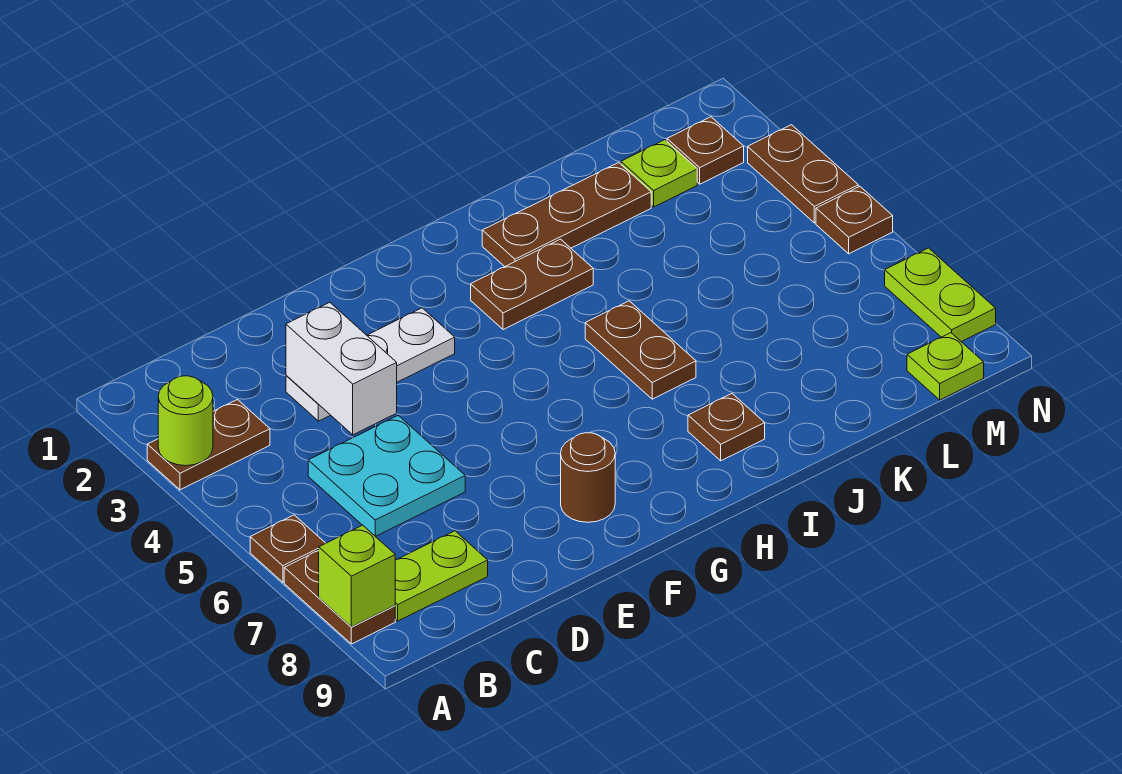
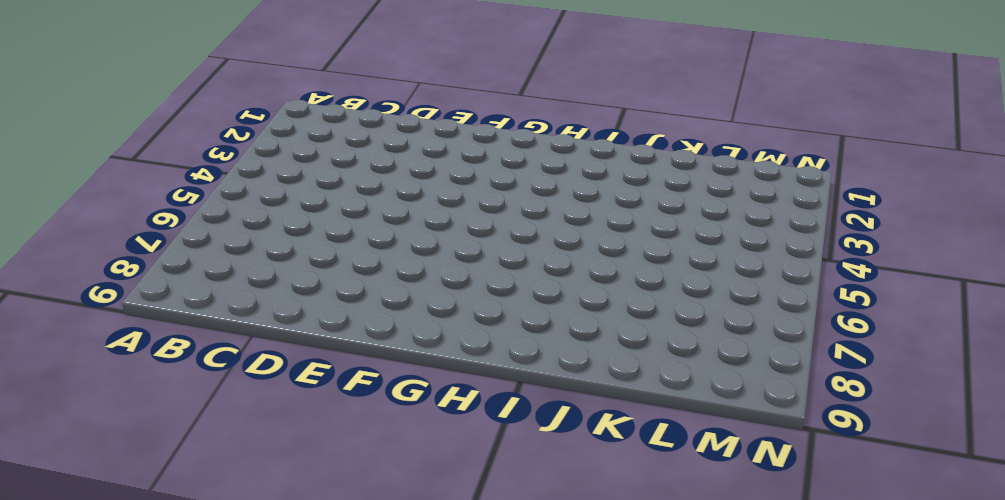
none -> brown plate A3:B3 level 1
none -> brown plate A6 level 1
none -> brown plate A7:A8 level 1

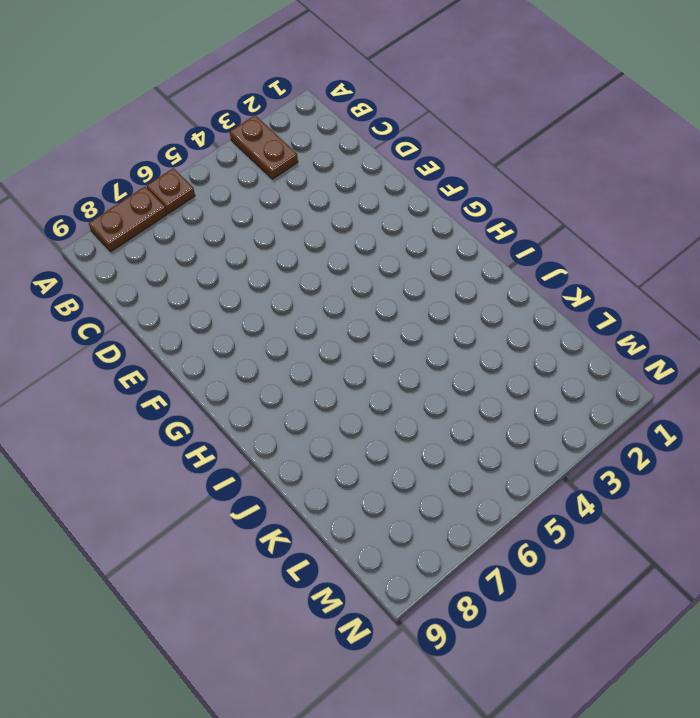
none -> lime plate B8:C8 level 1
none -> cyan plate C5:D6 level 1
none -> white plate D3:F3 level 1

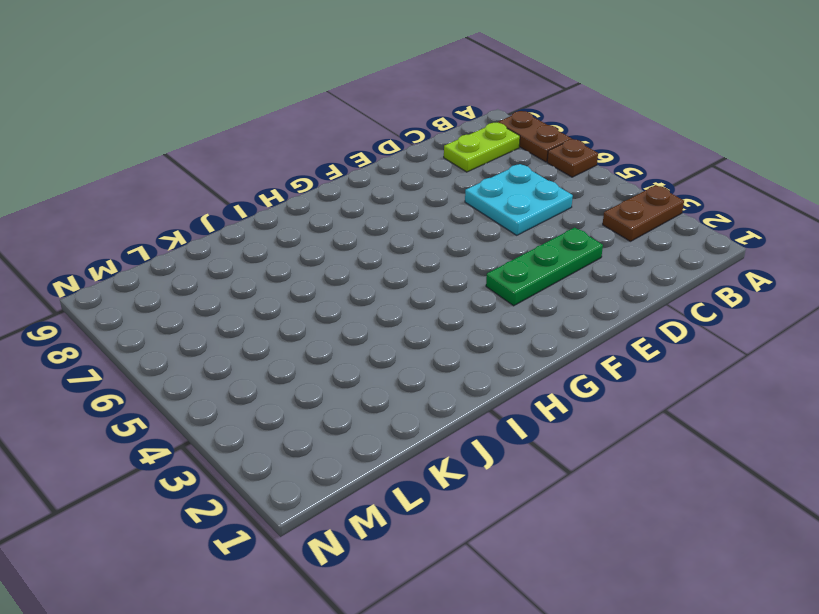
green plate D3:F3 level 1 -> white plate D3:F3 level 1
none -> brown round brick F8 level 1
none -> brown plate H3:I3 level 1
none -> brown plate I2:K2 level 1

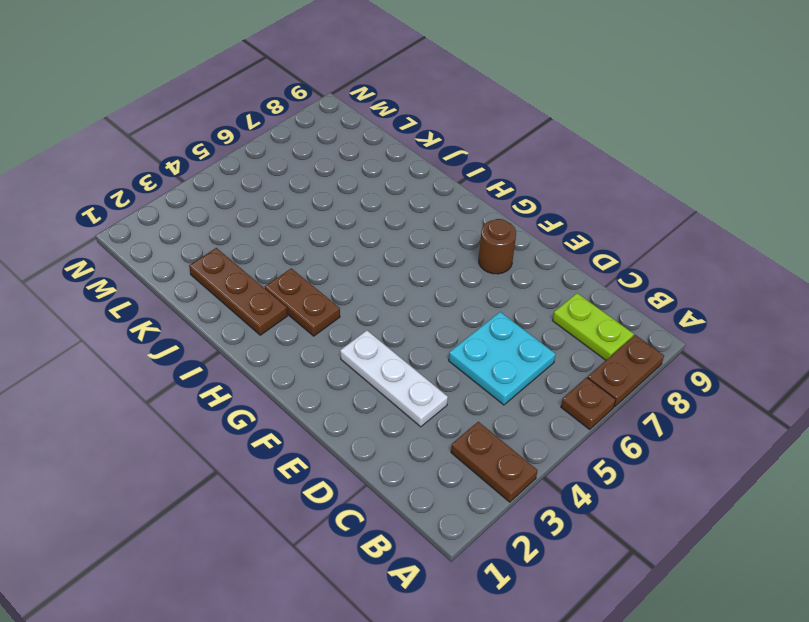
none -> brown plate I5:I6 level 1
none -> brown plate I8 level 1
none -> lime plate L2 level 1

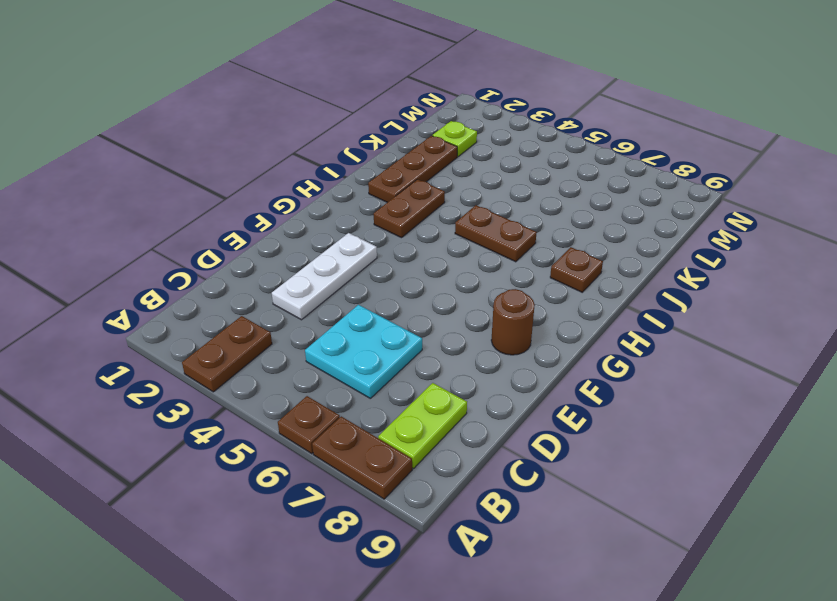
none -> brown plate M2 level 1
none -> lime plate M9 level 1
none -> brown plate N3:N4 level 1

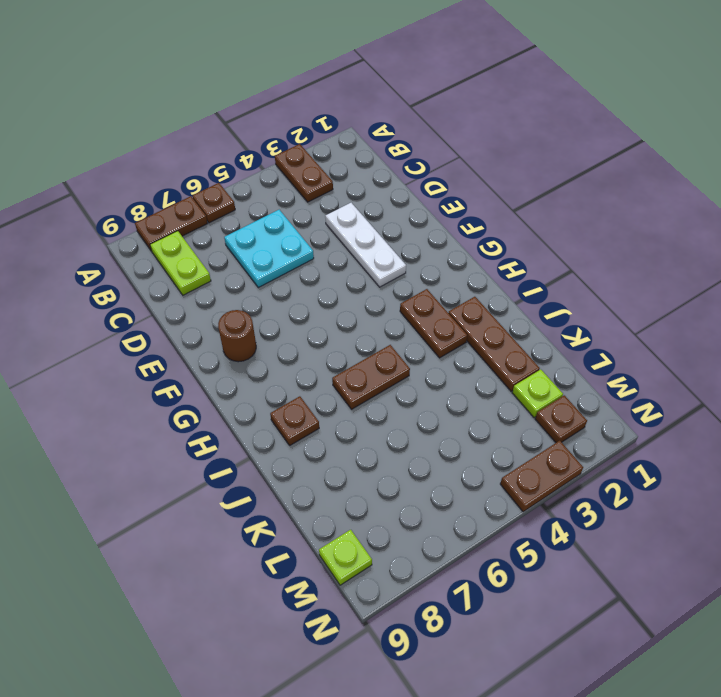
none -> brown plate N5 level 1
none -> lime plate N7:N8 level 1
none -> lime round brick A3 level 2

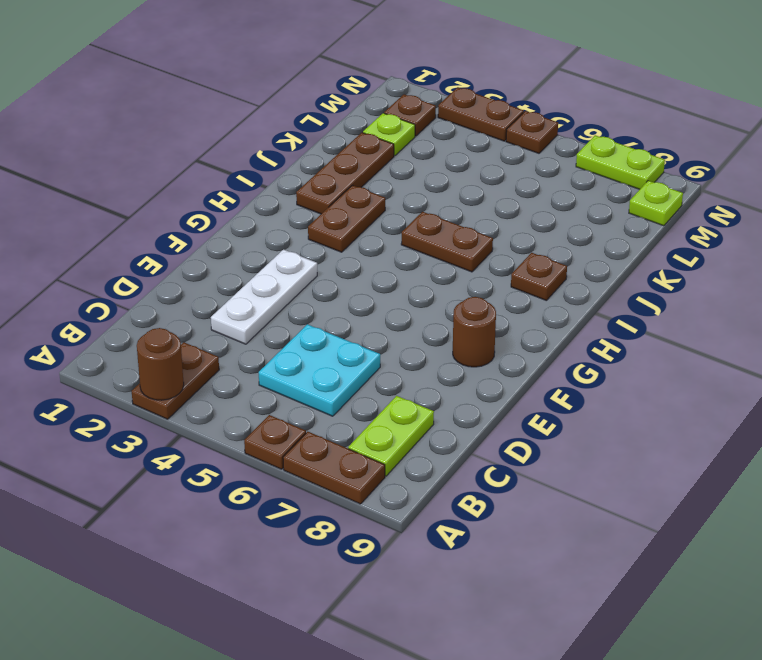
brown round brick A3 level 2 -> lime round brick A3 level 2
none -> lime brick A8 level 2
none -> white brick D3:D4 level 2

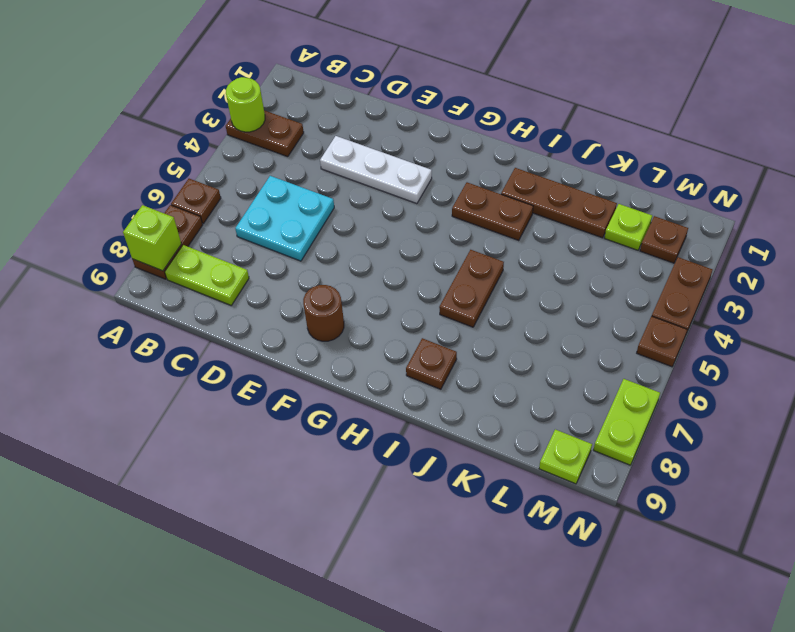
none -> white brick D3:D4 level 2

